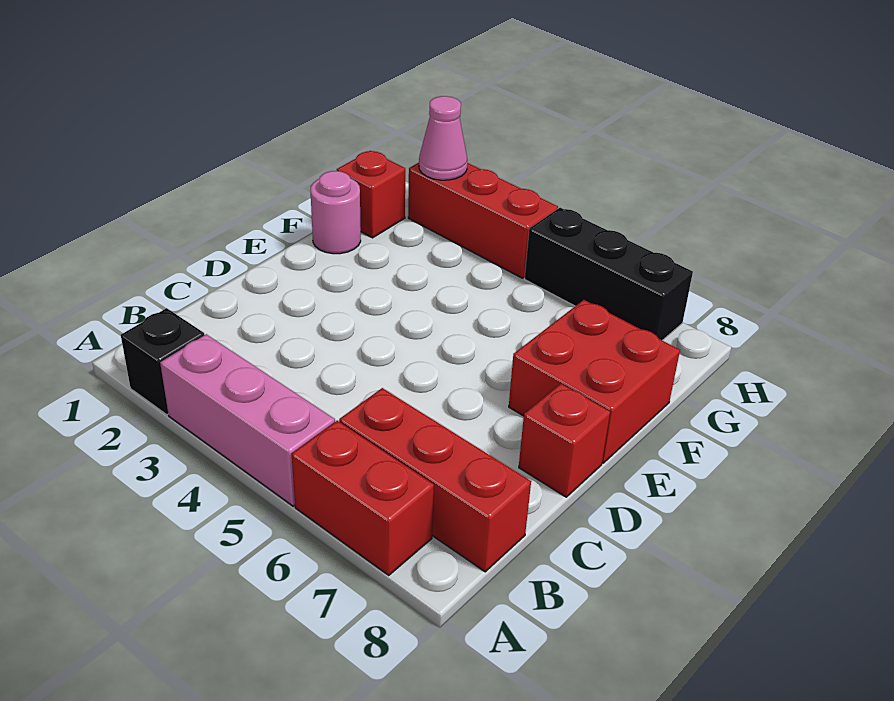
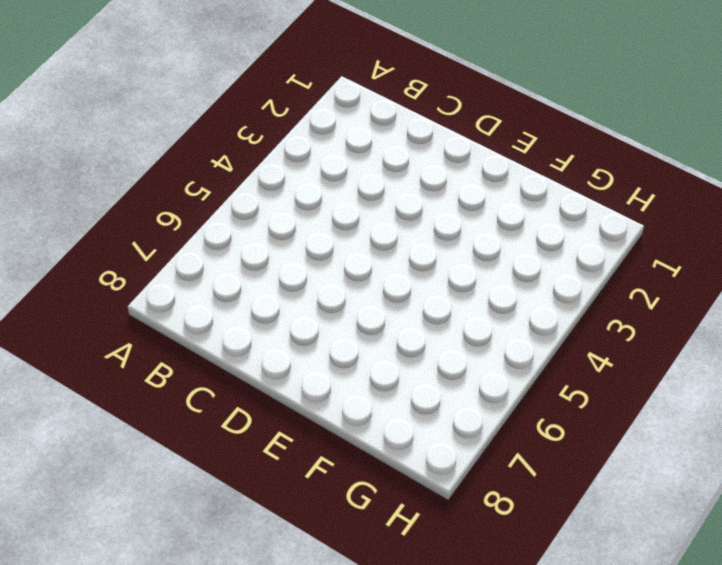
none -> black brick A2 level 1
none -> pink brick A3:A5 level 1

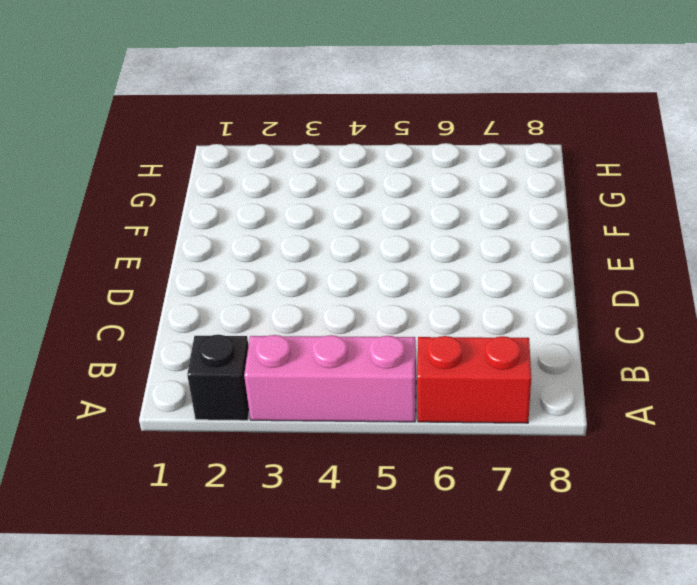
none -> red brick B6:B8 level 1
none -> red brick D8 level 1

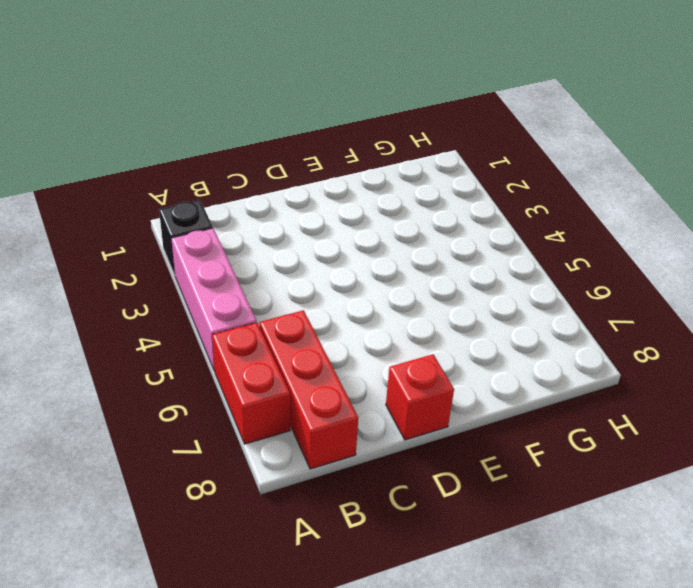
none -> red brick E7:F8 level 1
none -> pink round brick F1 level 1

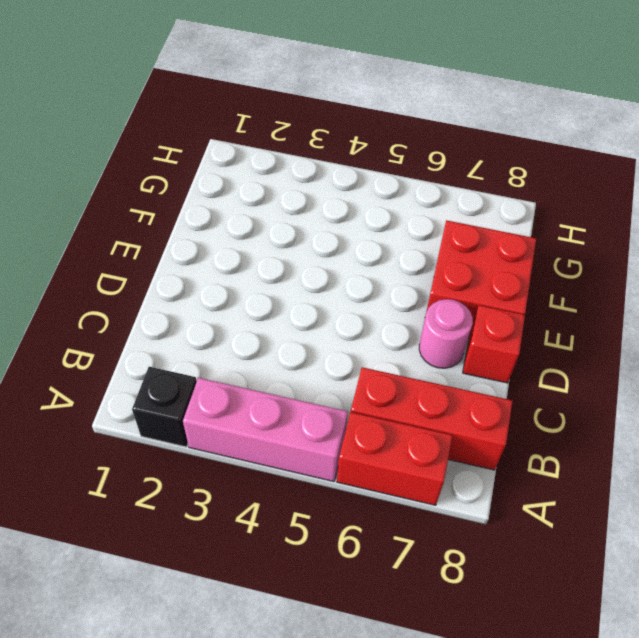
pink round brick D7 level 1 -> pink round brick F1 level 1
none -> red brick G1 level 1
none -> red brick H2:H4 level 1

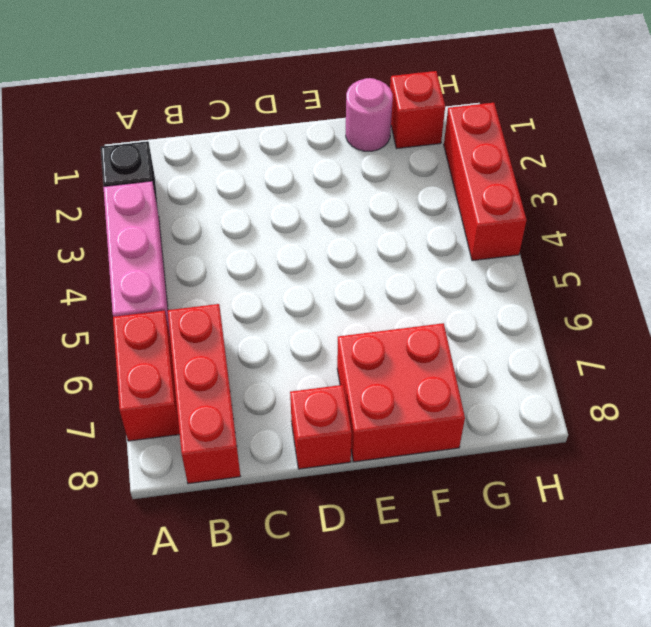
none -> black brick H5:H7 level 1
none -> pink cone H2 level 2

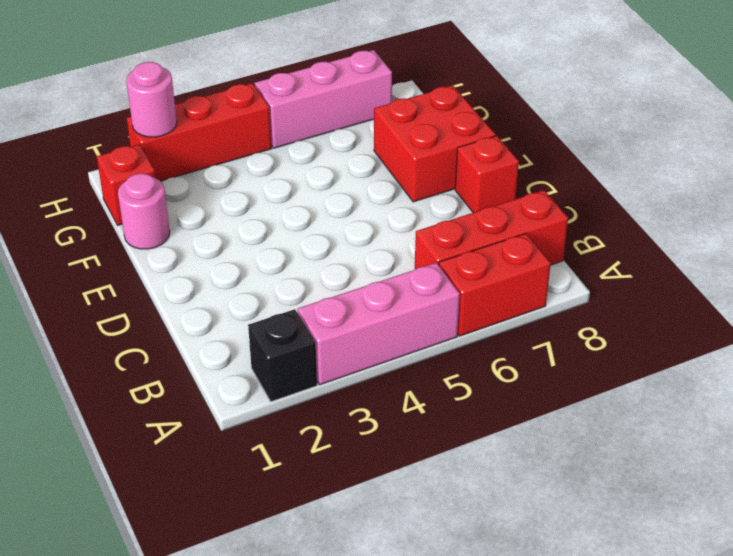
pink round brick H2 level 2 -> pink cone H2 level 2
pink brick H5:H7 level 1 -> black brick H5:H7 level 1

